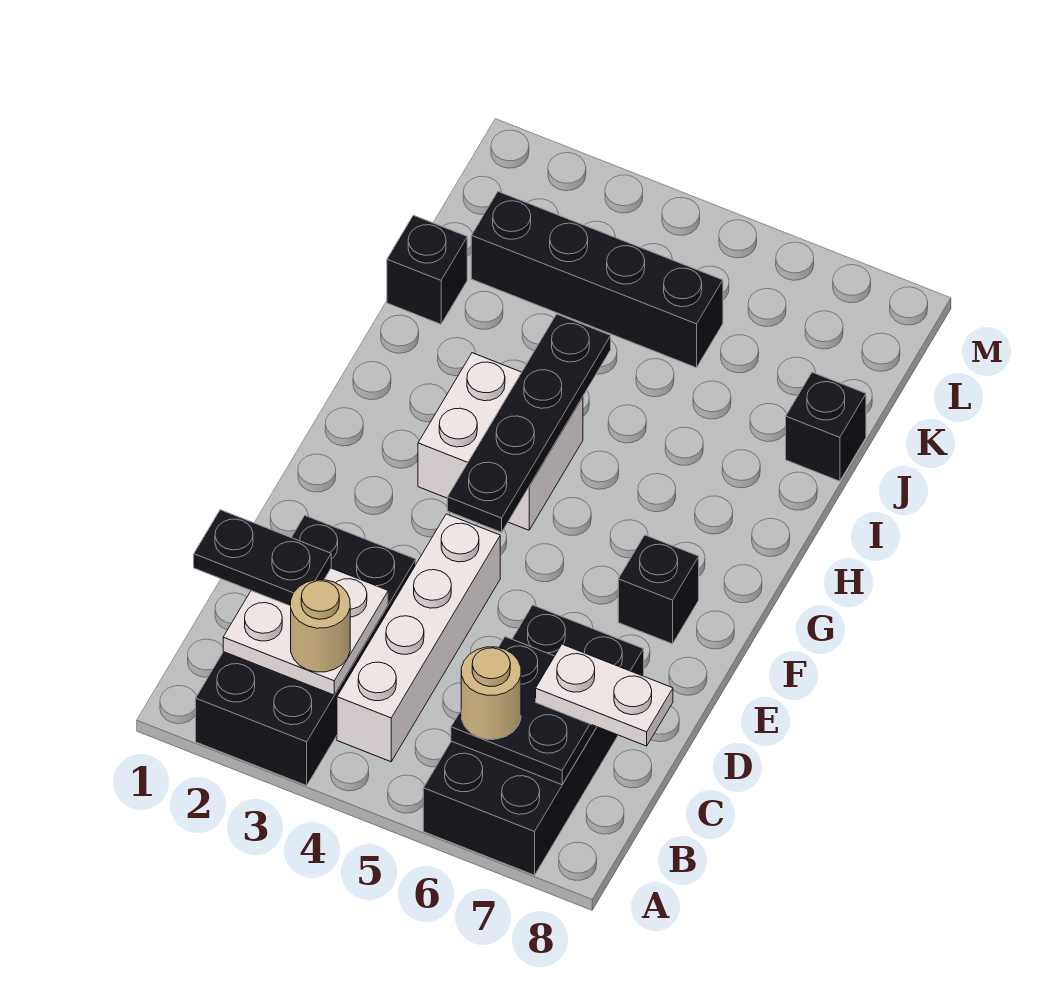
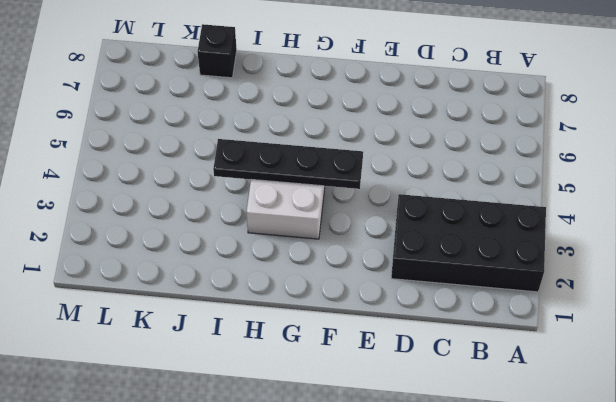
none -> black brick A6:D7 level 1
none -> white brick B4:E4 level 1
none -> black brick F7 level 1

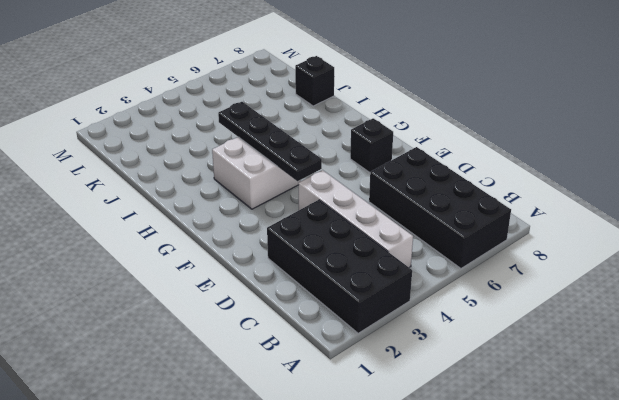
none -> black brick J1 level 1
none -> black brick K2:K5 level 1
none -> white plate B2:C3 level 2

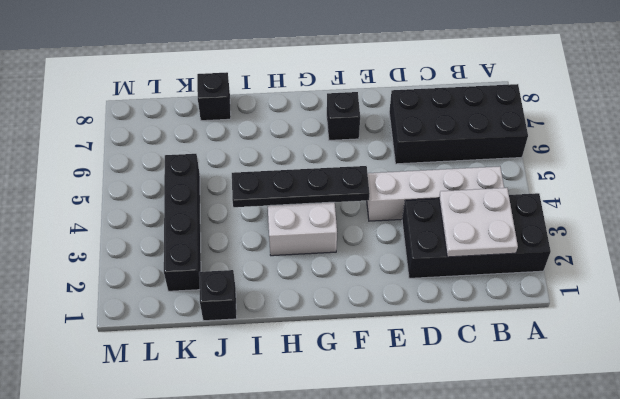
none -> black plate B6:C7 level 2
none -> tan round brick B3 level 3
none -> tan round brick B6 level 3

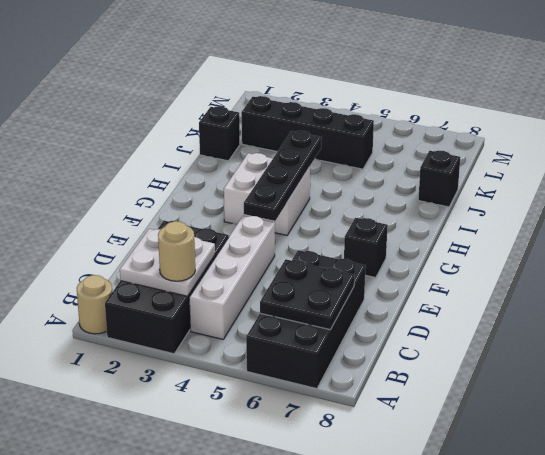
tan round brick A1 level 1 -> tan round brick B6 level 3
none -> black plate C1:C2 level 3
none -> white plate C7:C8 level 3

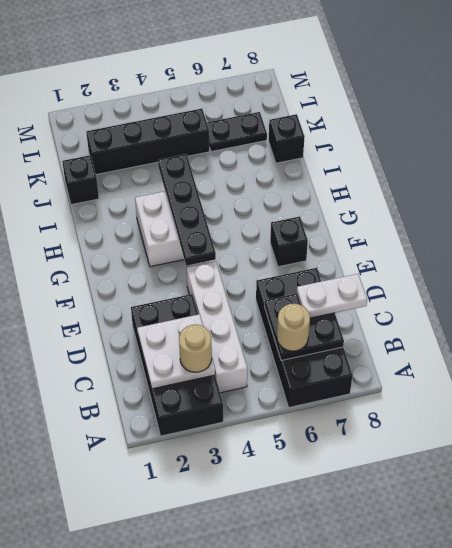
black plate K6:K7 level 1 -> black plate C1:C2 level 3

